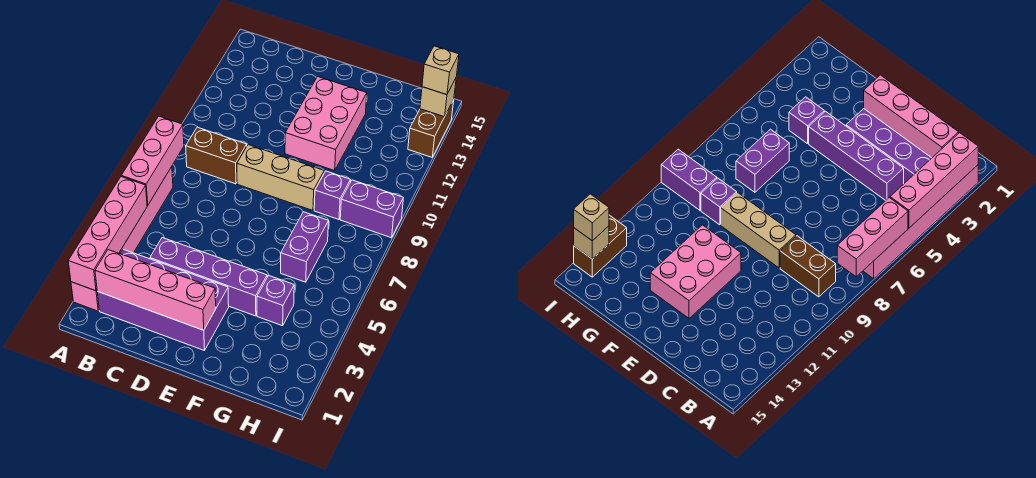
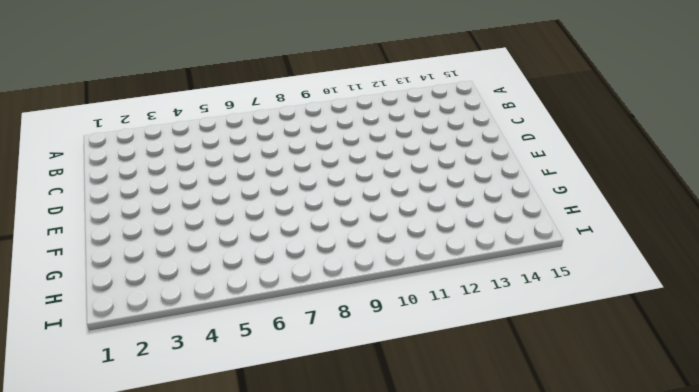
none -> pink brick A2:A7 level 1
none -> purple brick B2:E3 level 1
none -> brown brick B9:C9 level 1

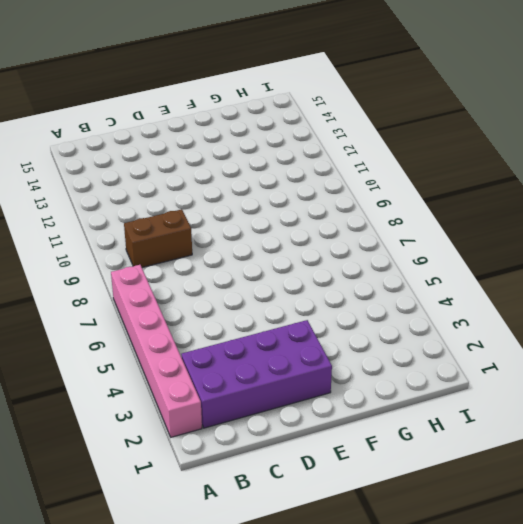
none -> purple brick C4:F4 level 1
none -> tan brick D9:F9 level 1
none -> pink brick E11:F13 level 1

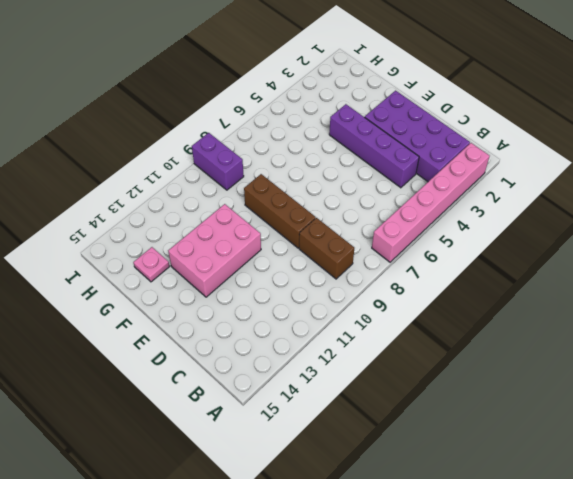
brown brick D9:F9 level 1 -> tan brick D9:F9 level 1
pink plate G14 level 1 -> none
none -> purple brick G4 level 1
none -> purple brick G6:G7 level 1
none -> purple brick G9 level 1

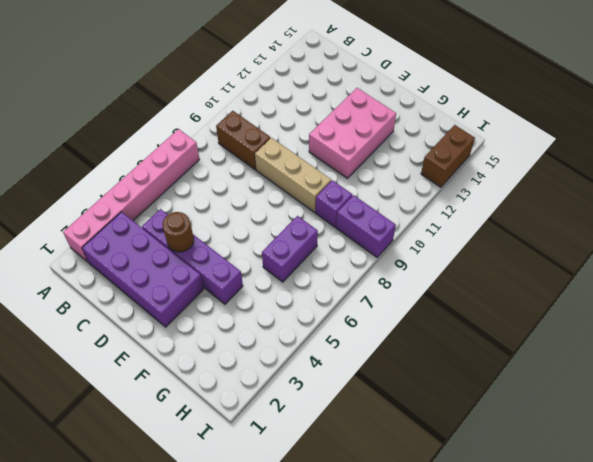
brown round brick D4 level 2 -> none
none -> purple brick G4 level 1
none -> pink brick A2:A5 level 2
none -> pink brick A6:A8 level 2

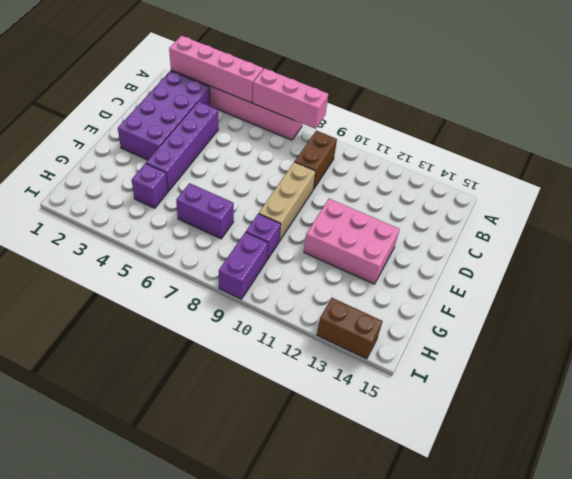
none -> pink brick B2:E2 level 2
none -> tan brick I14 level 2
none -> tan brick I14 level 3

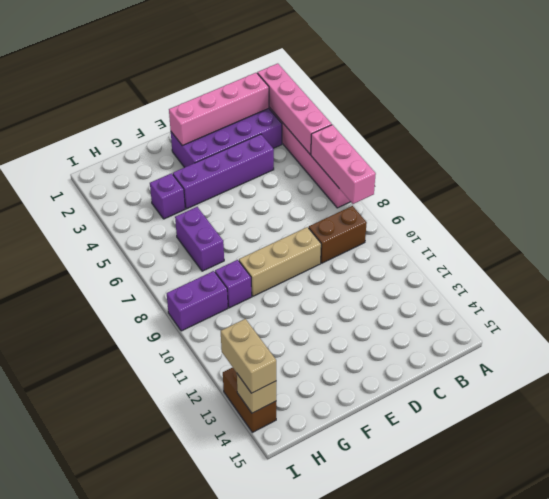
tan brick I13:I14 level 3 -> tan brick I14 level 3
none -> pink brick E11:F13 level 1

